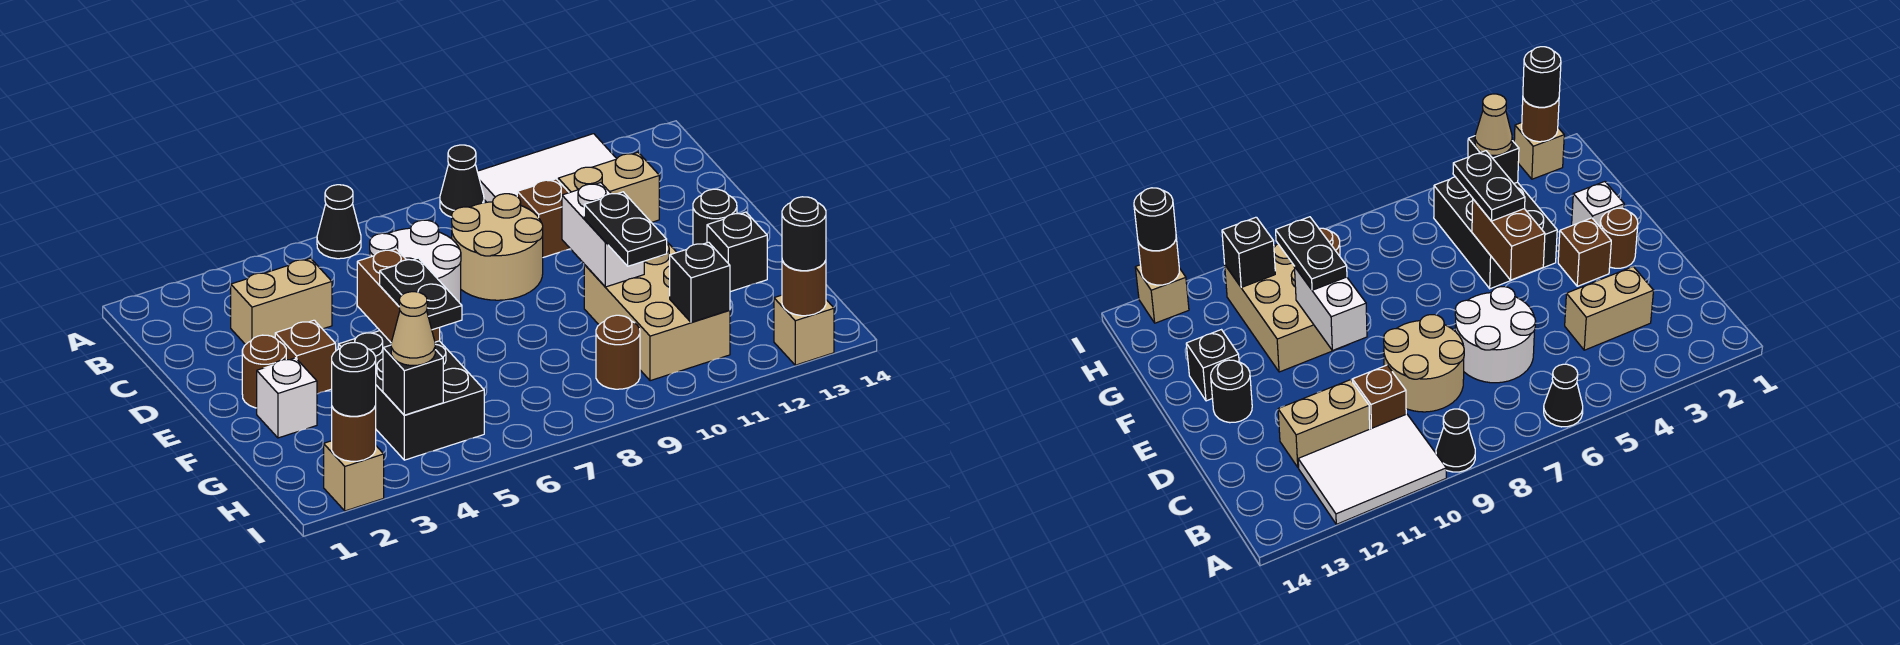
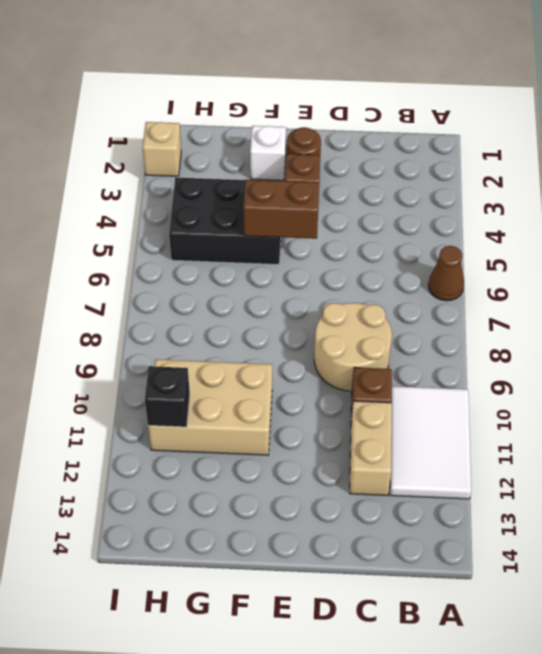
brown cone A6 level 1 -> black cone A6 level 1
none -> black cone A9 level 1
none -> tan brick C3:C4 level 1
none -> white round brick C6:D7 level 1

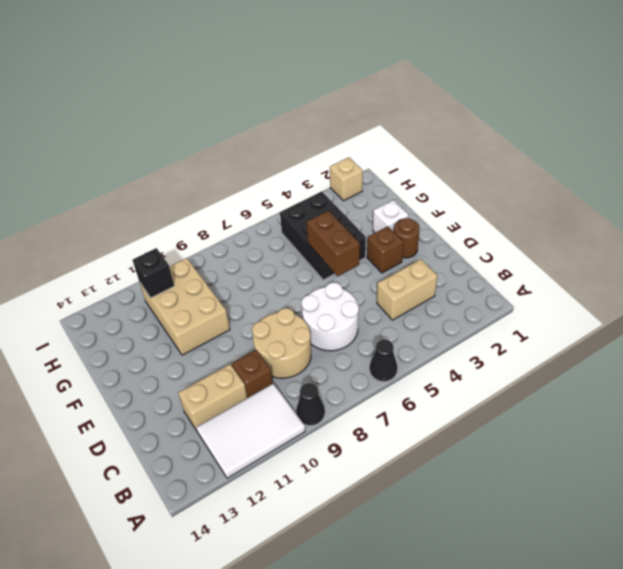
none -> black round brick E13 level 1
none -> black brick F13 level 1
none -> brown round brick H9 level 1

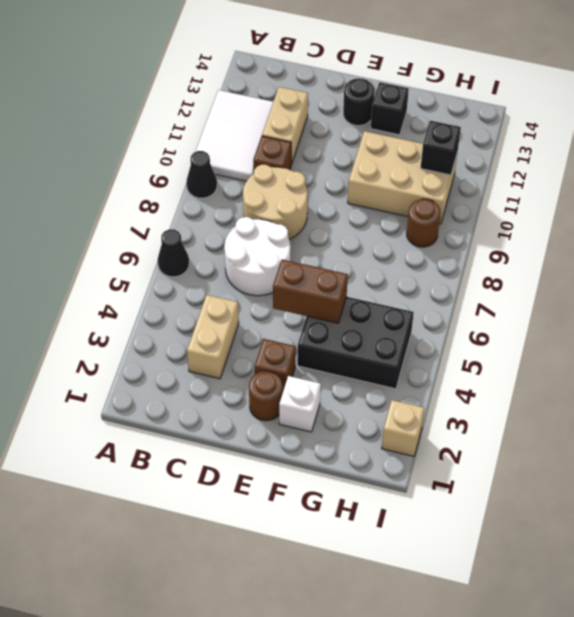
none -> tan brick I13 level 1
none -> white brick E10:F10 level 2
none -> black brick H4 level 2

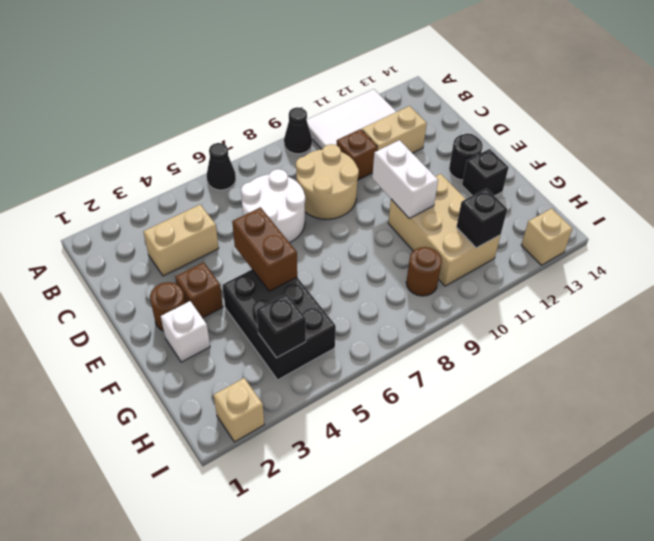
none -> brown round brick I2 level 2
none -> brown round brick I13 level 2
none -> black plate F5:G5 level 3

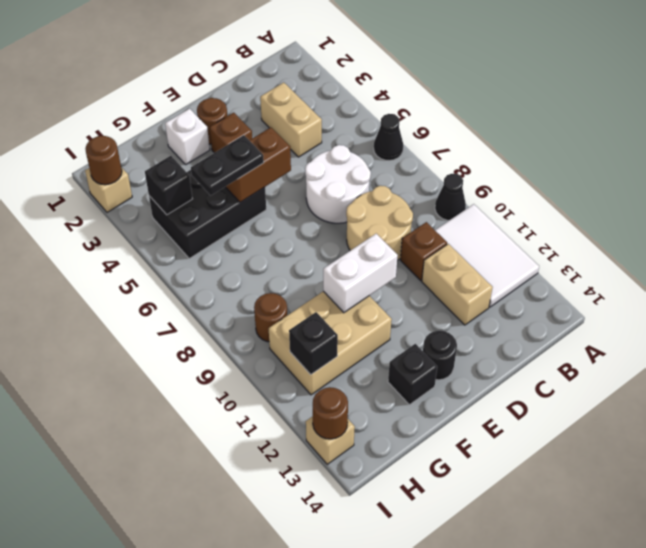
none -> black plate F10:G10 level 3
none -> tan cone H4 level 3
none -> black round brick I2 level 3

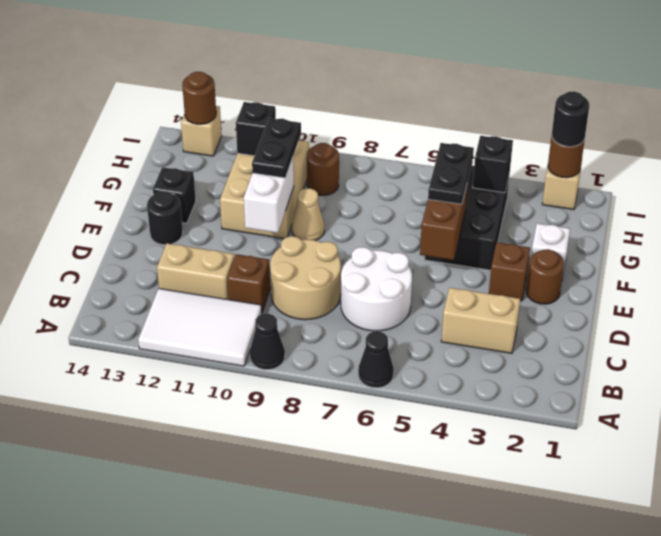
tan cone F9 level 1 -> tan cone H4 level 3
none -> black round brick I13 level 3

